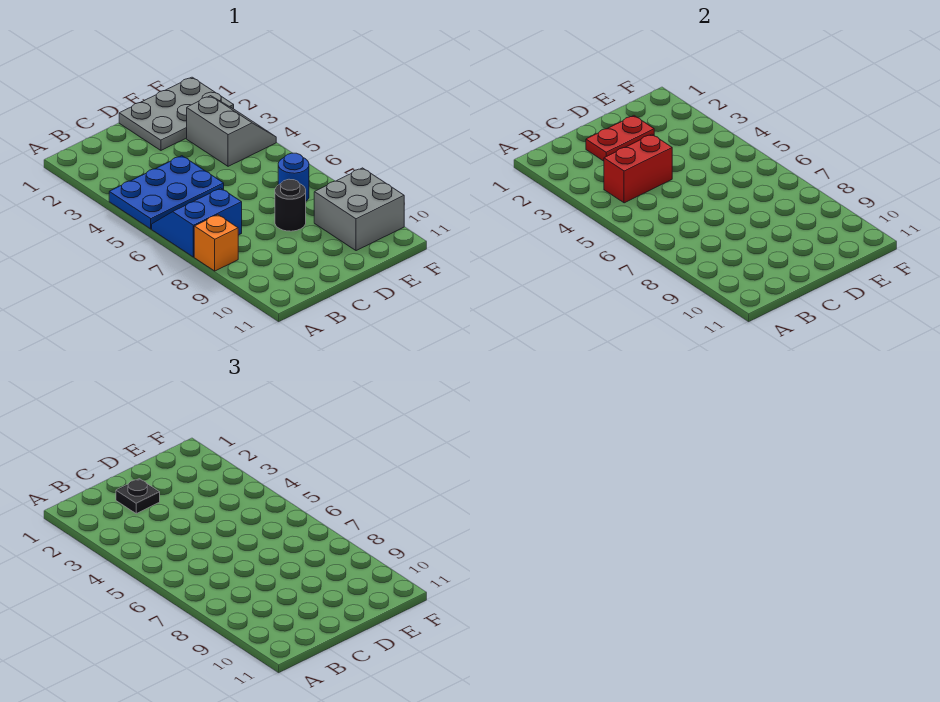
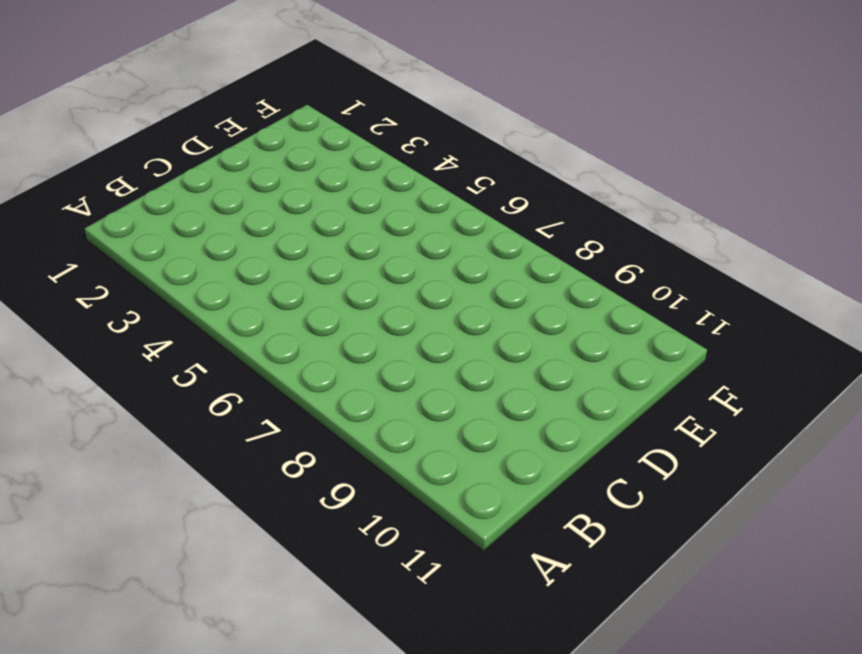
none -> blue plate A4:C5 level 1
none -> blue slope A6:B7 level 1 top 7

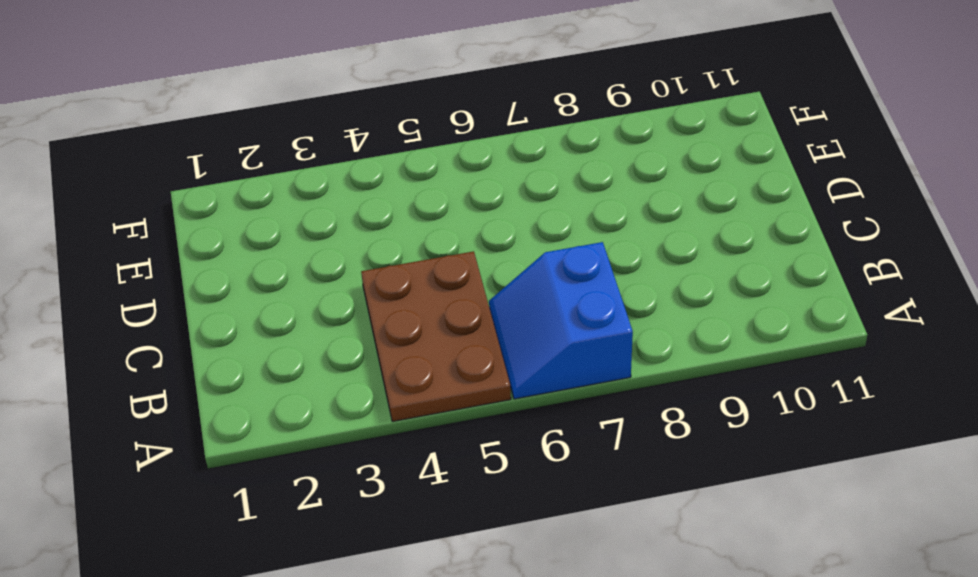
brown plate A4:C5 level 1 -> blue plate A4:C5 level 1
none -> orange brick A8 level 1
none -> grey plate D1:F2 level 1

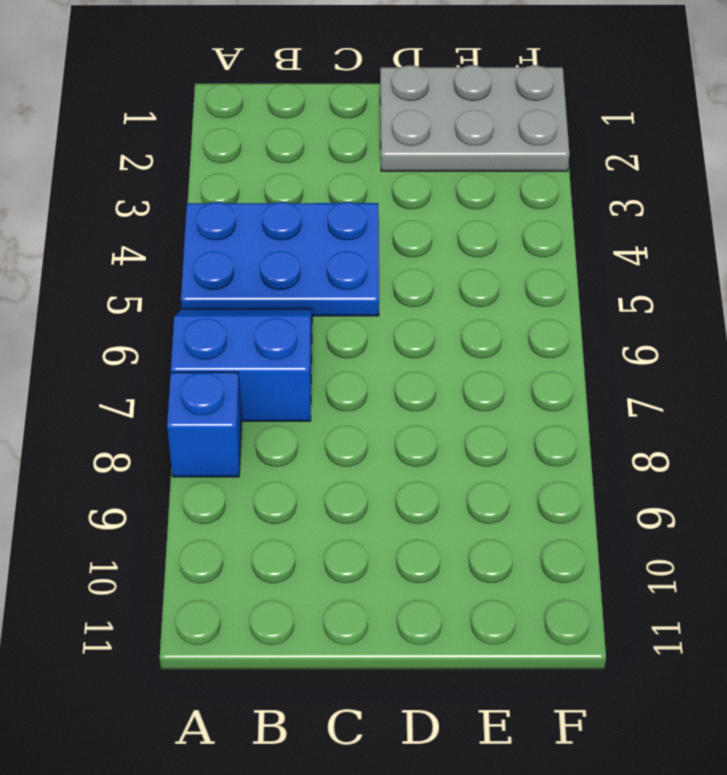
blue brick A8 level 1 -> orange brick A8 level 1
none -> black round brick D8 level 1
none -> grey slope E3:F4 level 1 top E

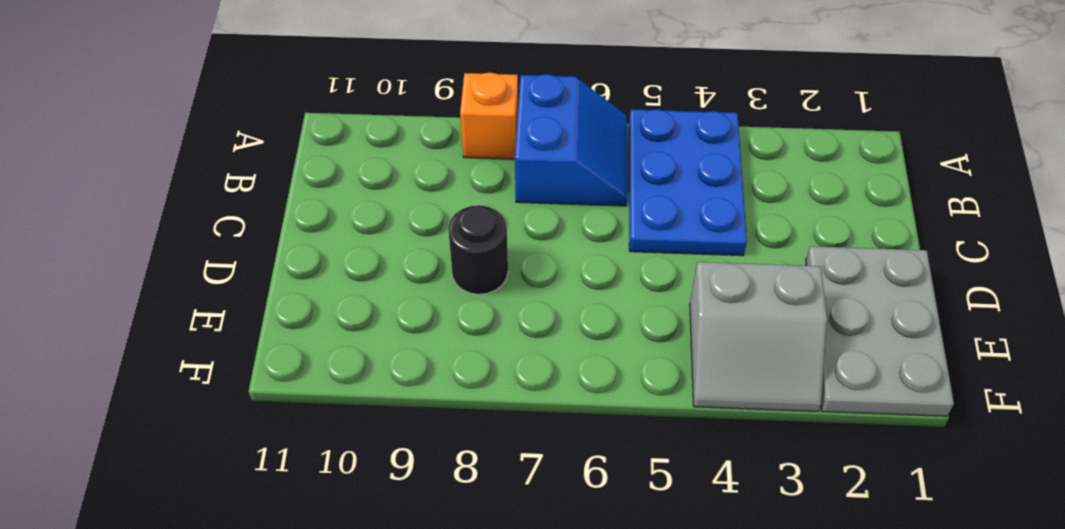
none -> blue round brick E7 level 1
none -> grey brick E9:F10 level 1

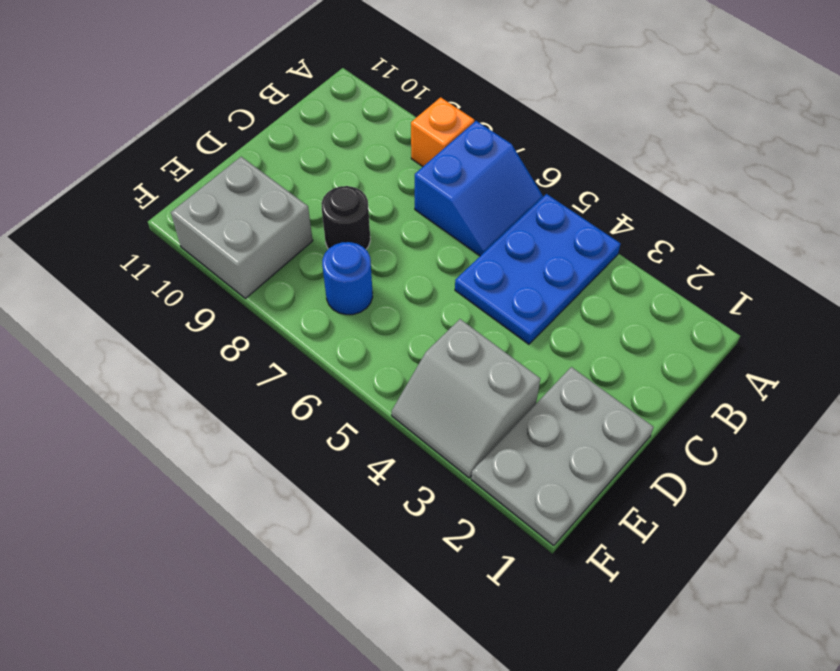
none -> red brick B4:C4 level 2
none -> red plate C2:D2 level 2

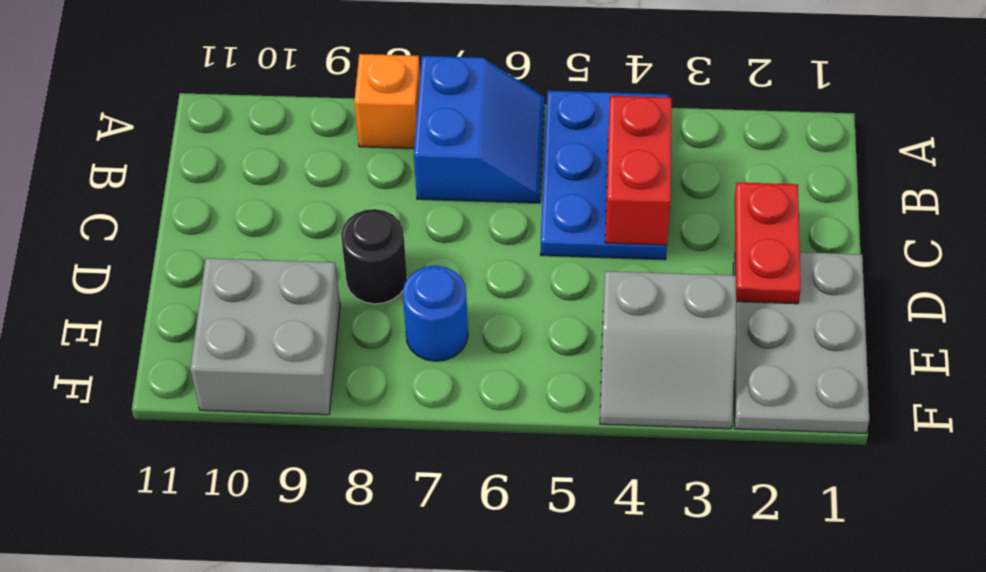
none -> black plate C2 level 3

